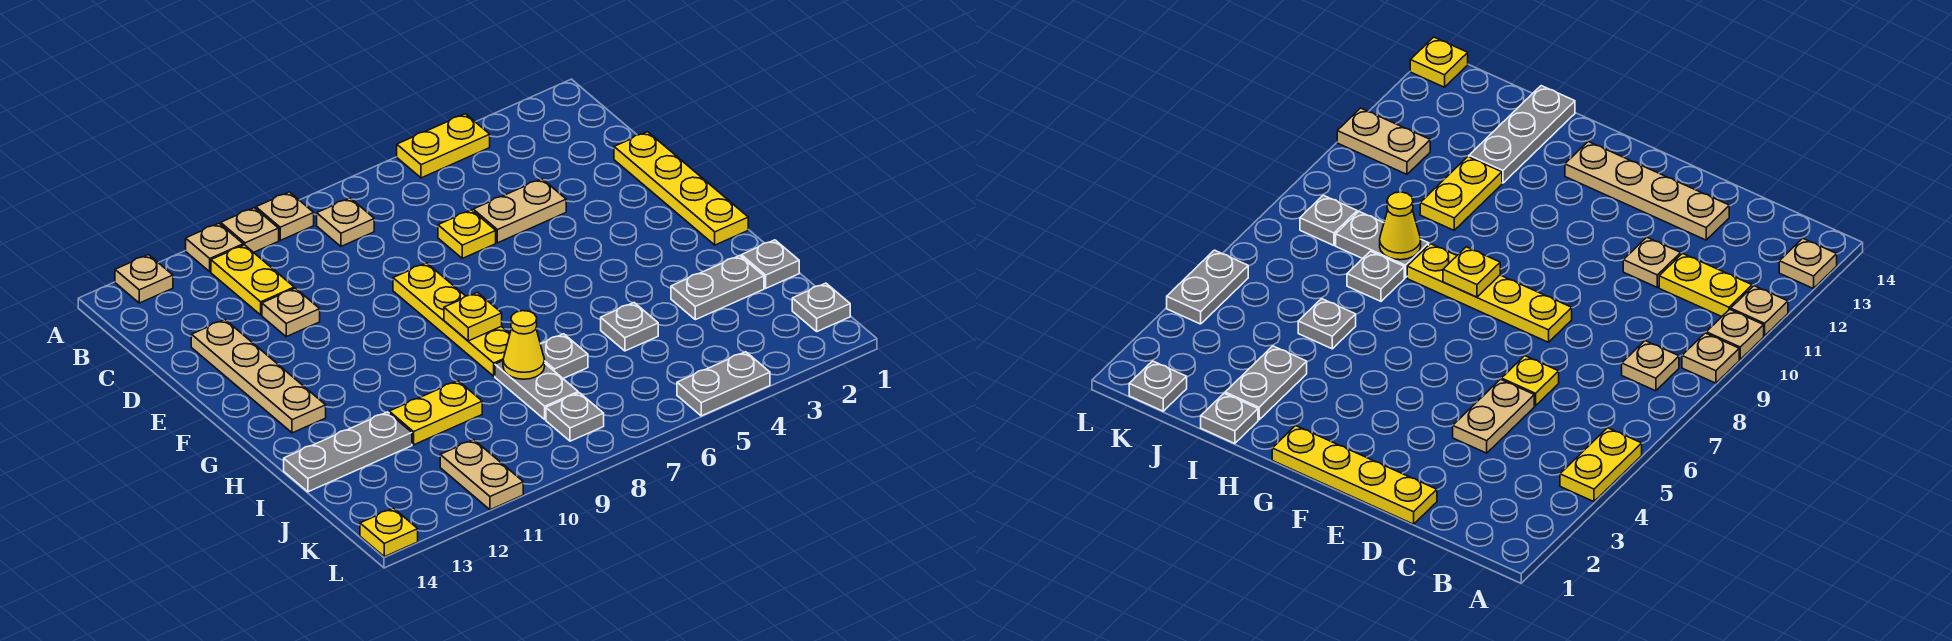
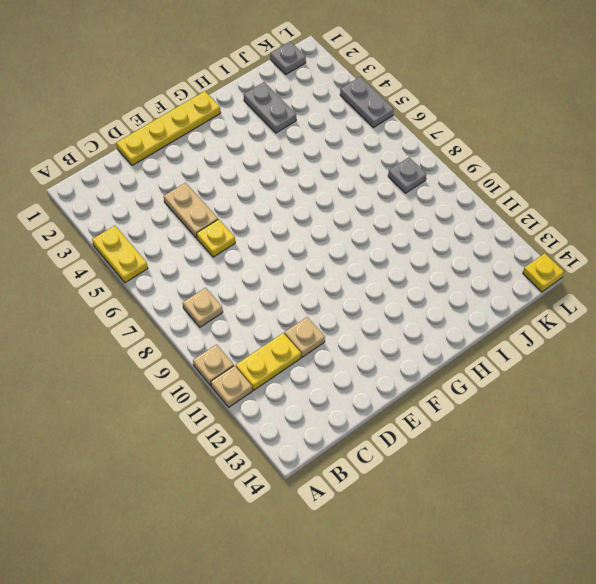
none -> tan plate A9 level 1
none -> tan plate A13 level 1
none -> tan plate D13:G13 level 1

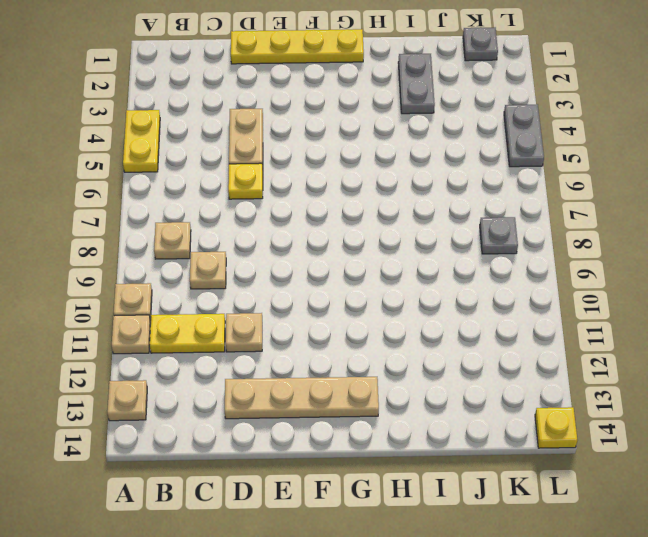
tan plate C9 level 1 -> tan plate A9 level 1
none -> yellow plate E8:H8 level 1
none -> grey plate I1 level 1
none -> grey plate I5 level 1

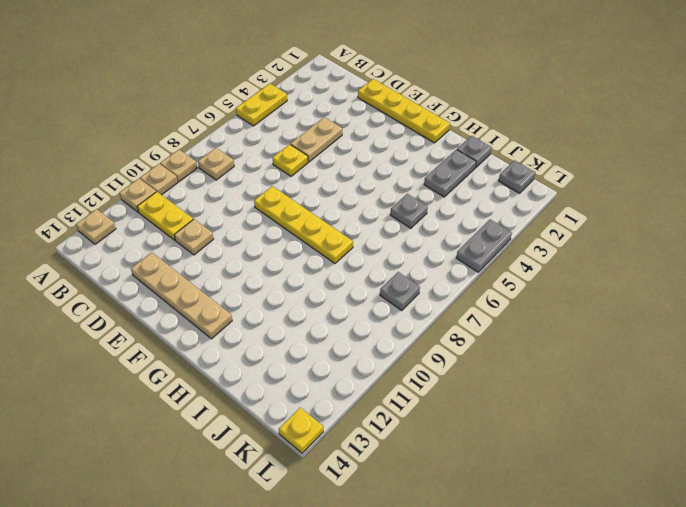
none -> grey plate I7 level 1
none -> grey plate I8:J8 level 1
none -> yellow plate I10:I11 level 1

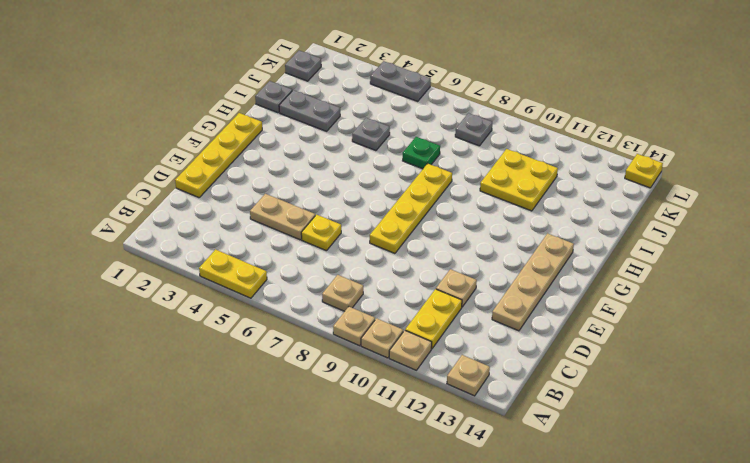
green plate I7 level 1 -> grey plate I7 level 1
yellow plate I10:J11 level 1 -> yellow plate I10:I11 level 1
none -> grey plate I8:J8 level 1
none -> grey plate I12:I14 level 1
none -> tan plate K11:L11 level 1

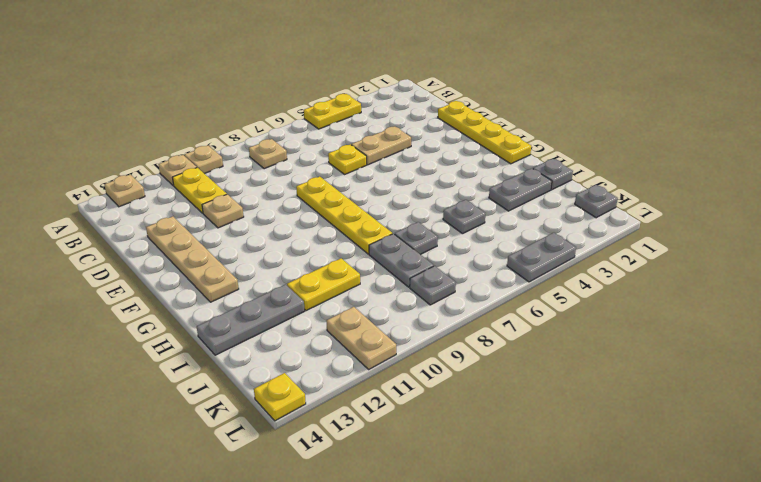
none -> tan plate A9 level 1
none -> yellow plate G8 level 2
none -> yellow cone I8 level 2

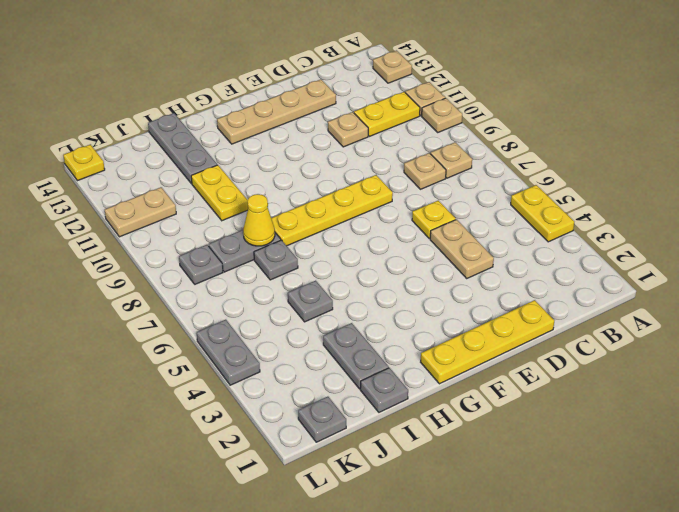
tan plate C8 level 1 -> tan plate A9 level 1
none -> yellow plate G8 level 2

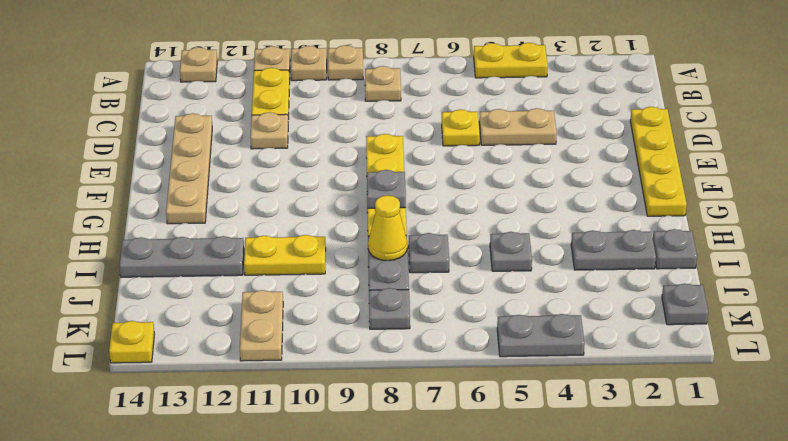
grey plate G8 level 2 -> yellow plate G8 level 2

